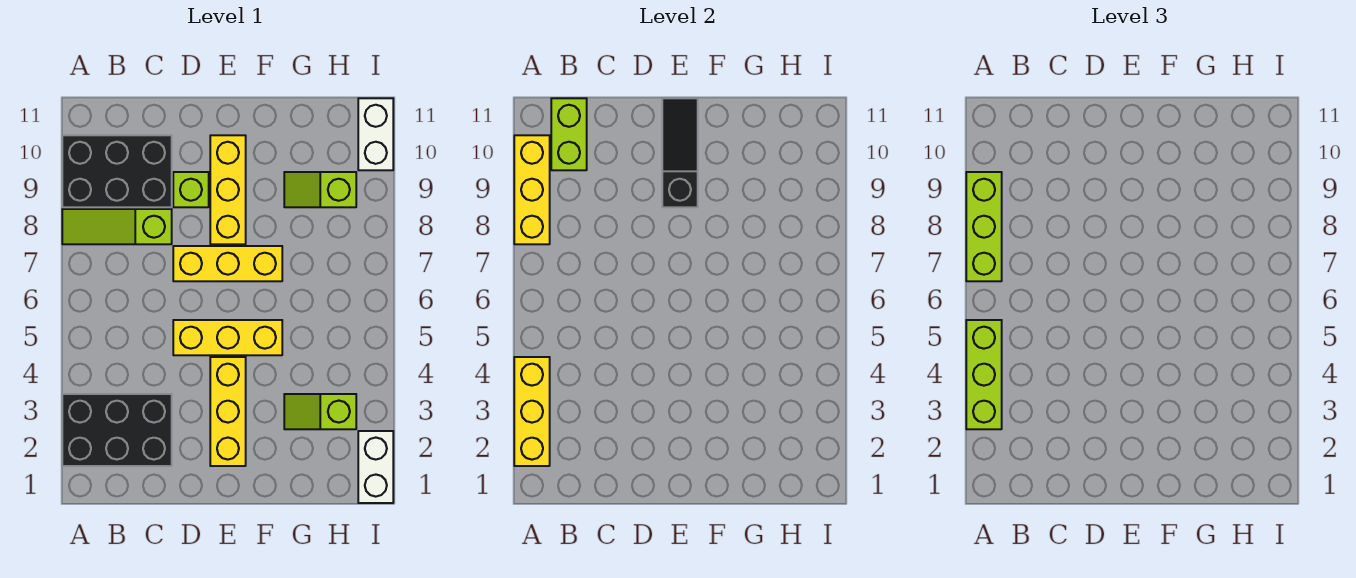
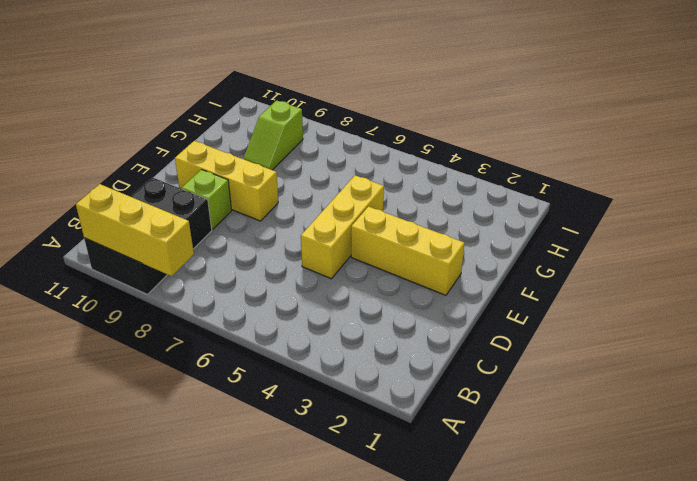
none -> black brick A2:C3 level 1
none -> lime slope A8:C8 level 1 top C
none -> yellow brick D7:F7 level 1

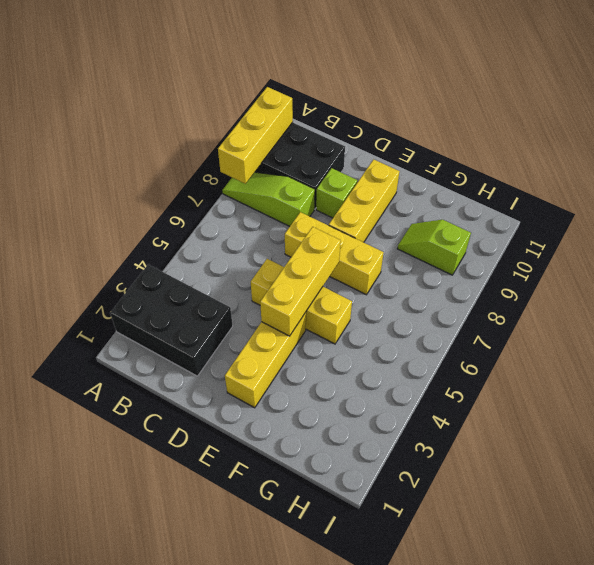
yellow brick E4:E6 level 2 -> yellow brick A2:A4 level 2
none -> lime slope G3:H3 level 1 top H
none -> white brick I1:I2 level 1
none -> white brick I10:I11 level 1

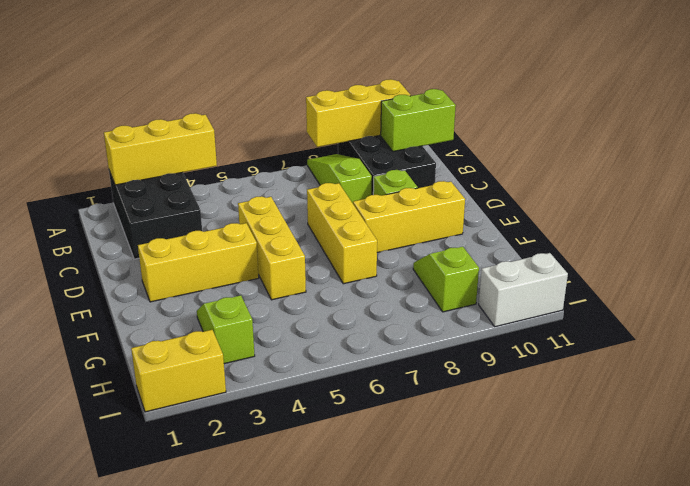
yellow brick I1:I2 level 1 -> white brick I1:I2 level 1
none -> black slope E9:E11 level 2 top 9
none -> lime brick A3:A5 level 3
none -> lime brick A7:A9 level 3

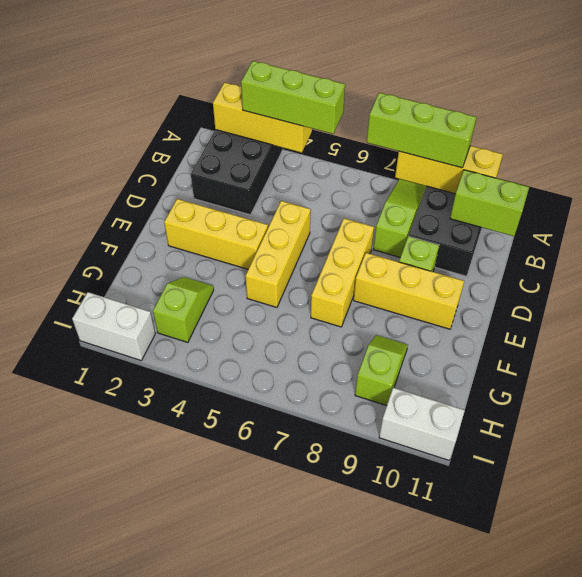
none -> black slope E9:E11 level 2 top 9

